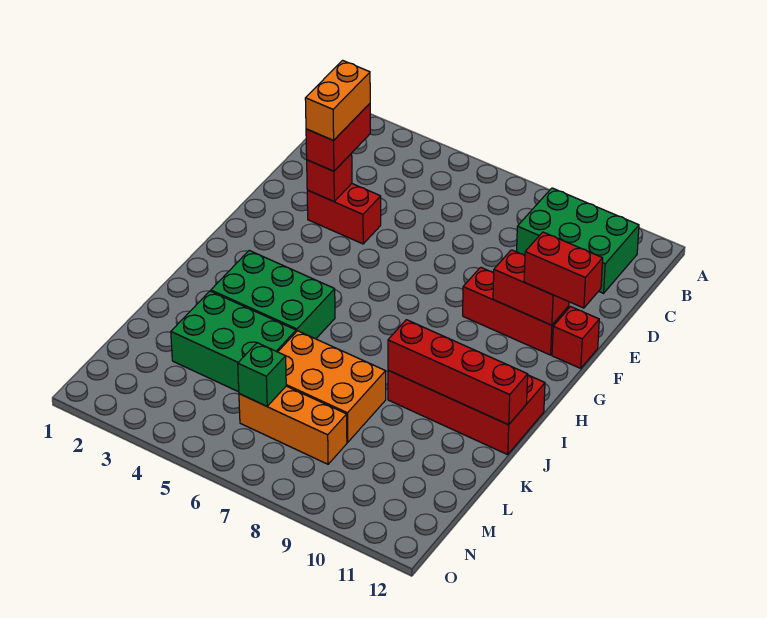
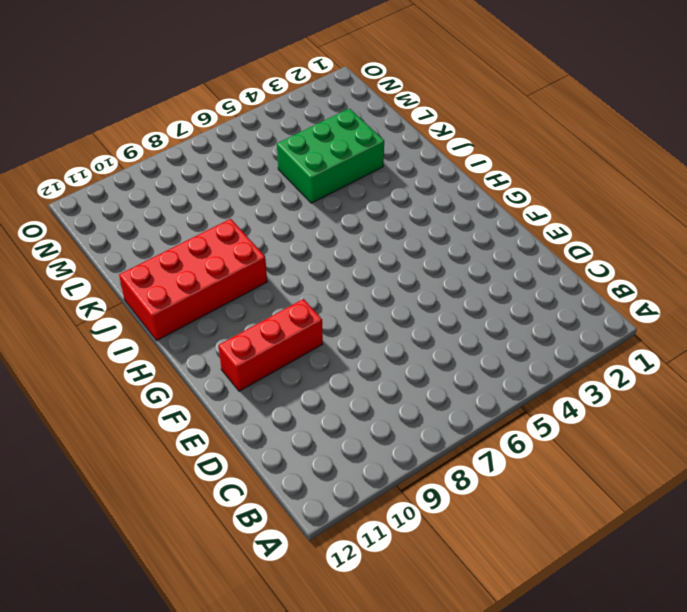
none -> green brick B9:C11 level 1
none -> red brick E3:E4 level 1
none -> red brick F12 level 1

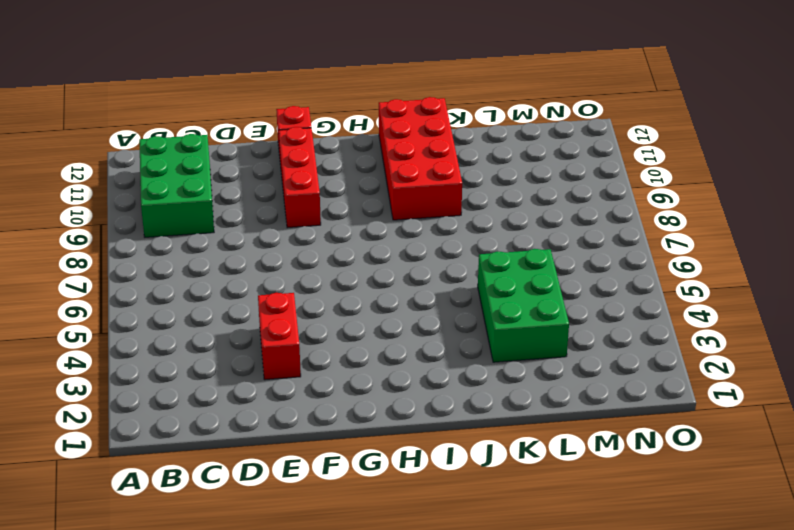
none -> green brick I3:J5 level 1
none -> orange brick K6:L8 level 1
none -> orange brick M6:M8 level 1

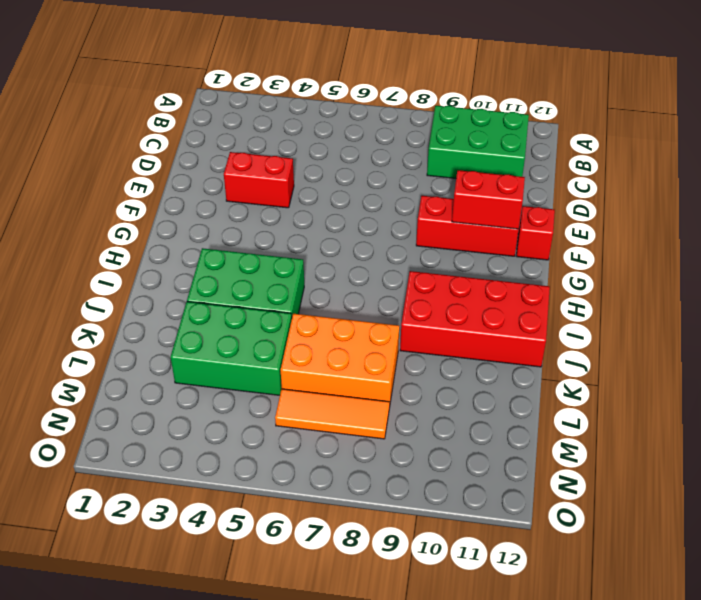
orange tile M6:M8 level 1 -> orange brick M6:M8 level 1
none -> red brick E3 level 2
none -> red brick J9:J12 level 2
none -> green brick M6 level 2

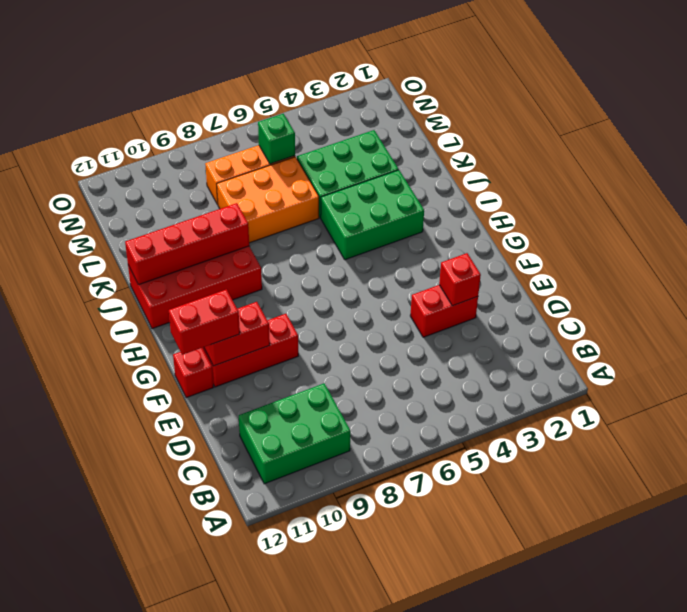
none -> red brick D3:E3 level 3
none -> orange brick D3:E3 level 4

